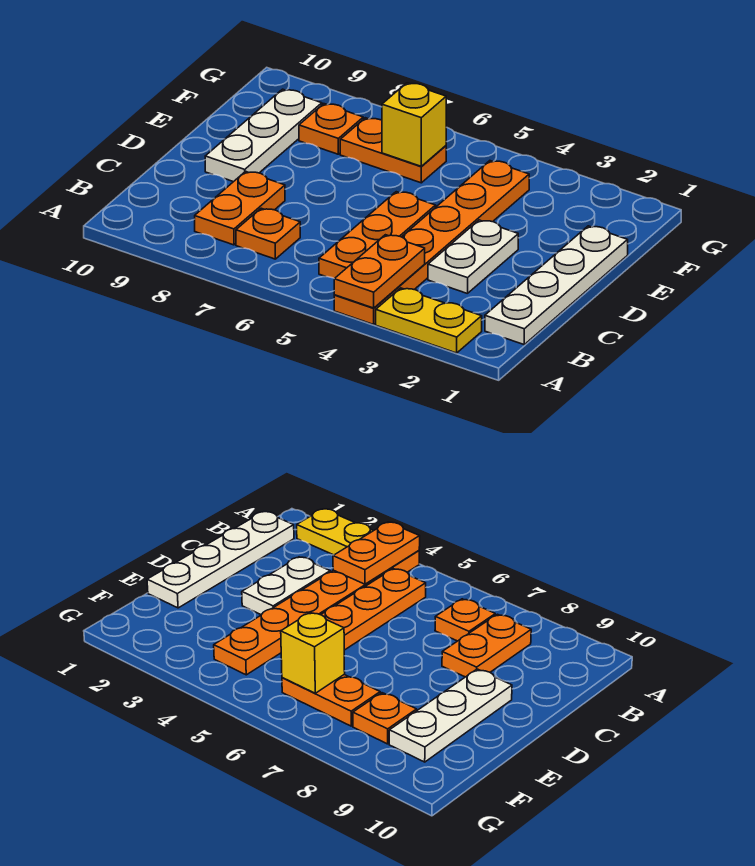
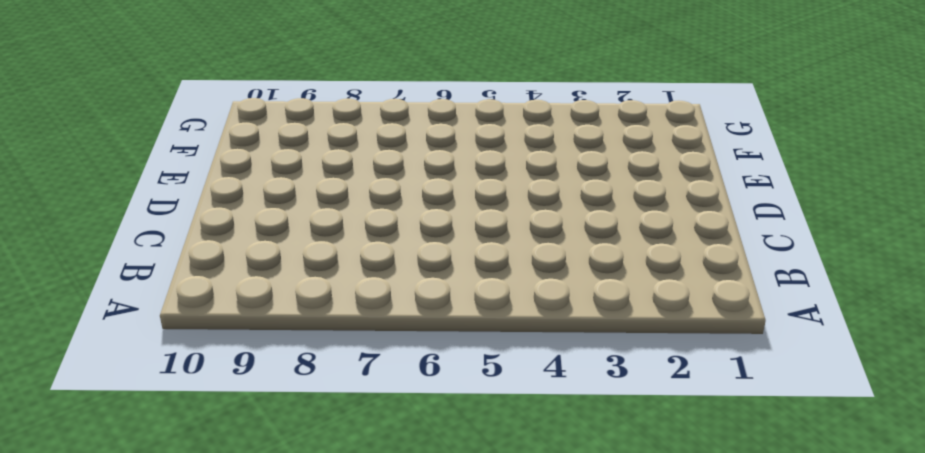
none -> yellow plate A2:A3 level 1
none -> orange plate A4:F4 level 1
none -> white plate B1:E1 level 1

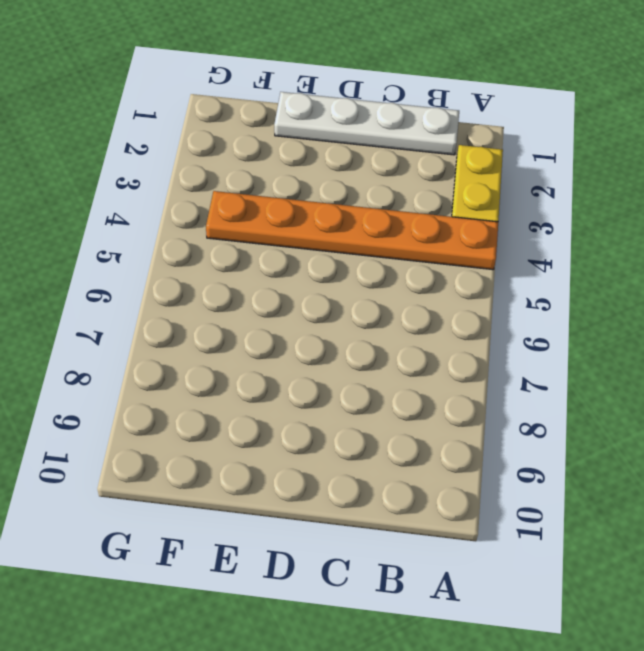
none -> orange plate B5:D5 level 1
none -> orange plate B7 level 1
none -> orange plate B8:C8 level 1

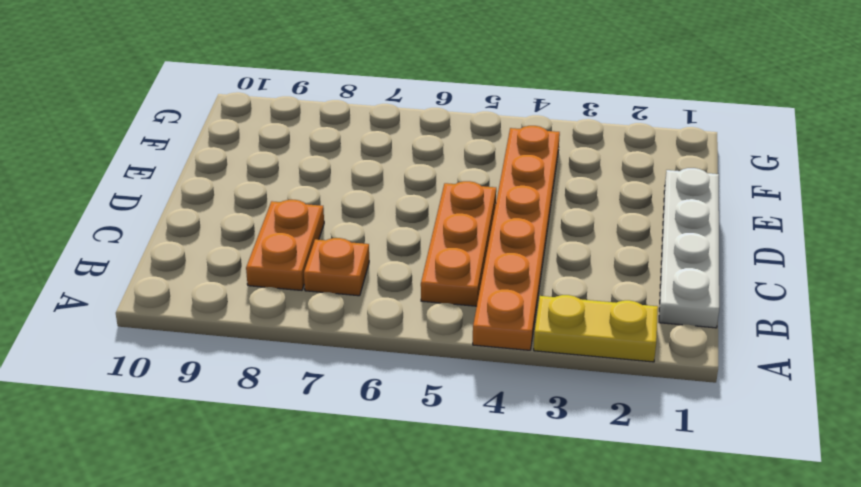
none -> white plate C3:D3 level 1
none -> white plate D9:F9 level 1
none -> orange plate F6:F7 level 1

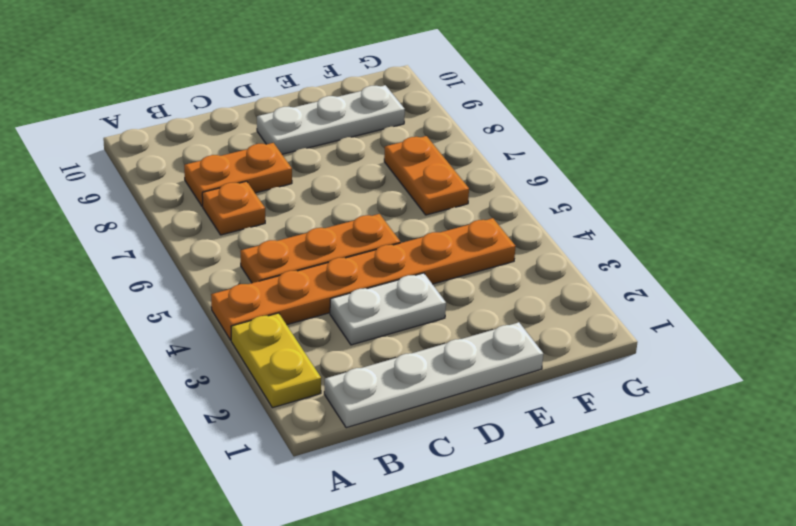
none -> orange plate F8 level 1
none -> orange plate A4:B4 level 2
none -> yellow brick F6 level 2

